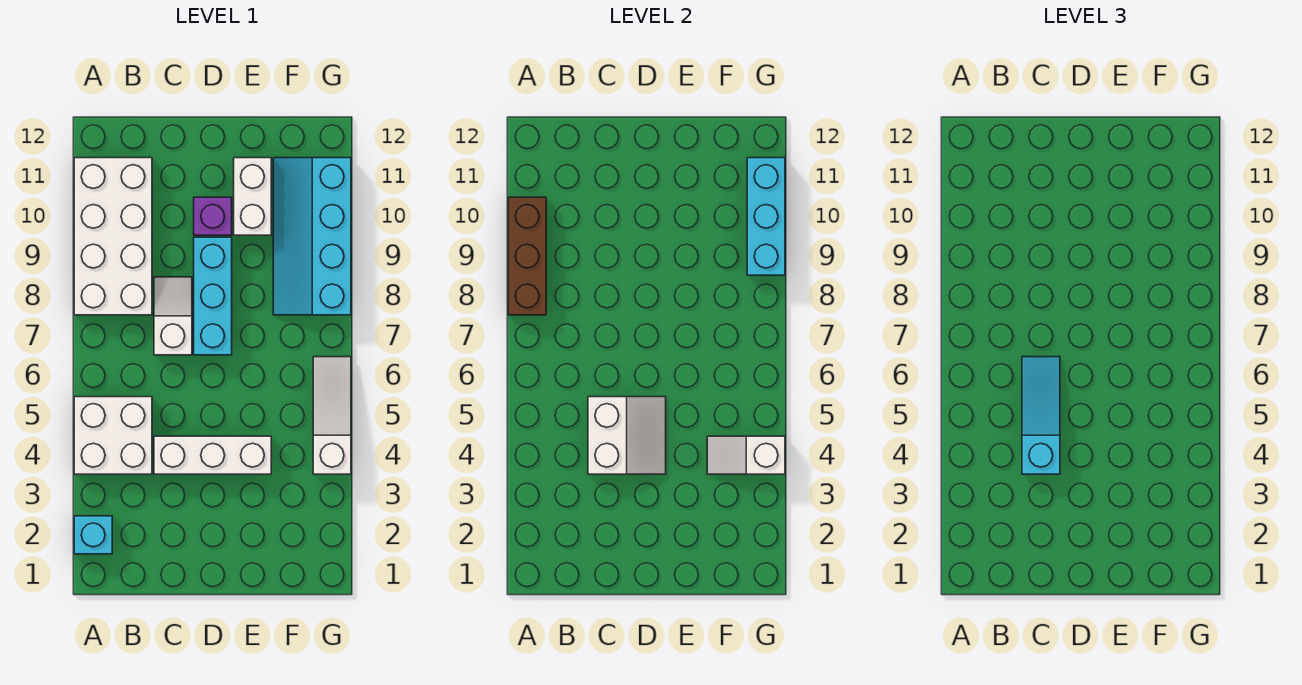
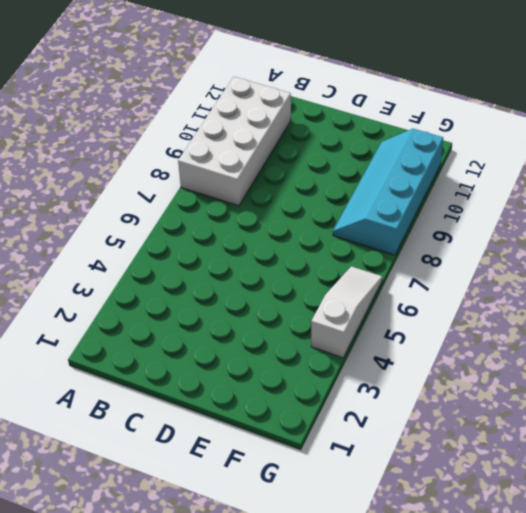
none -> cyan brick A2 level 1
none -> white brick A4:B5 level 1
none -> white brick C4:E4 level 1

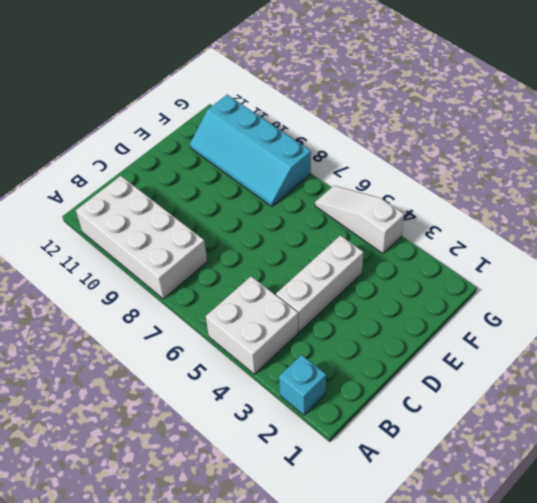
none -> white slope C7:C8 level 1 top 7
none -> cyan brick D7:D9 level 1
none -> purple brick D10 level 1

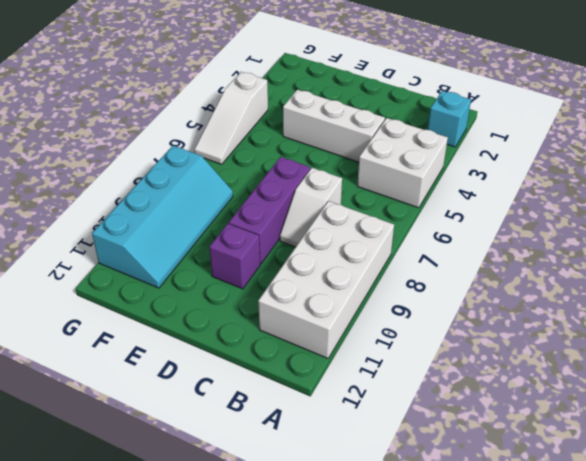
purple brick D7:D9 level 1 -> cyan brick D7:D9 level 1
none -> white brick E10:E11 level 1
none -> brown brick A8:A10 level 2
none -> white slope C4:D5 level 2 top C

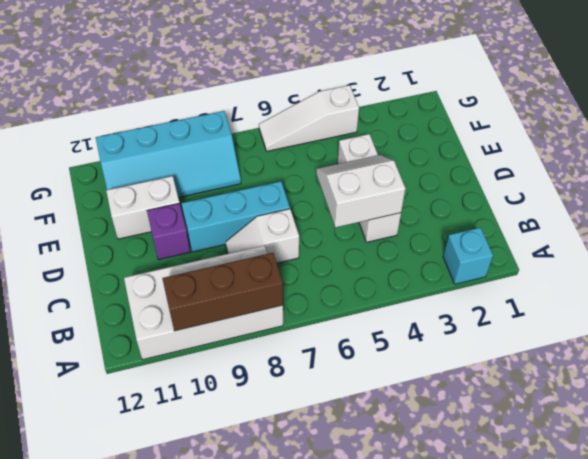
none -> white brick A4:B5 level 1
none -> white slope F4:G4 level 2 top G
none -> cyan brick G9:G11 level 2

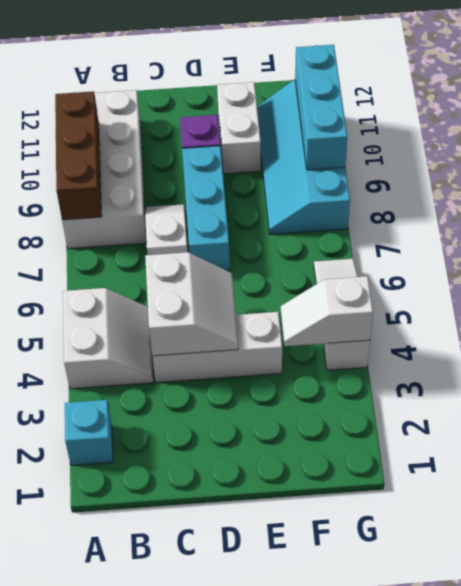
white slope A4:B5 level 1 top A -> white brick A4:B5 level 1
none -> cyan slope C4:C6 level 3 top 4

